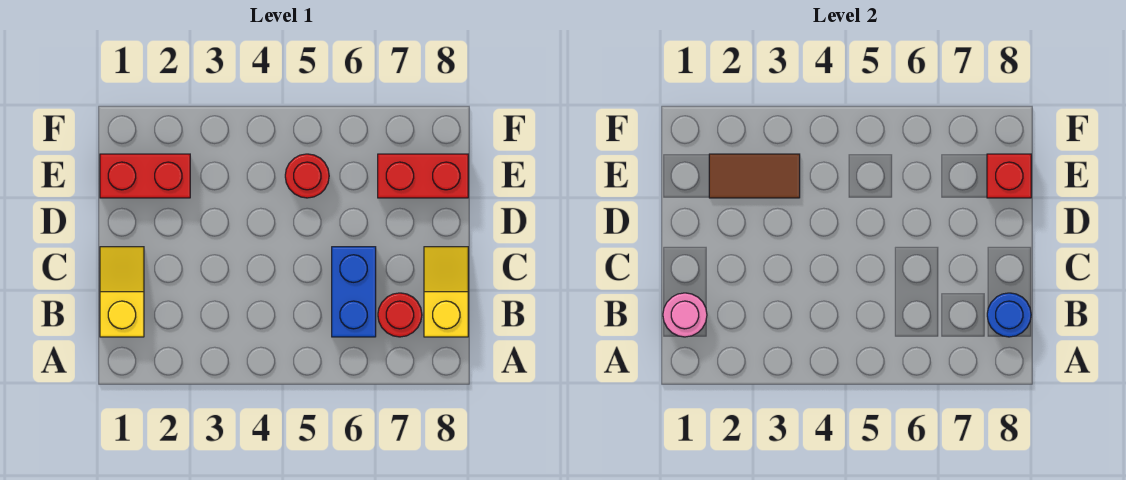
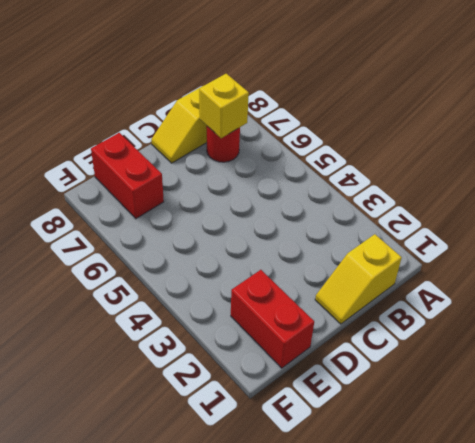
yellow brick B7 level 2 -> none
none -> blue brick B6:C6 level 1
none -> red round brick E5 level 1

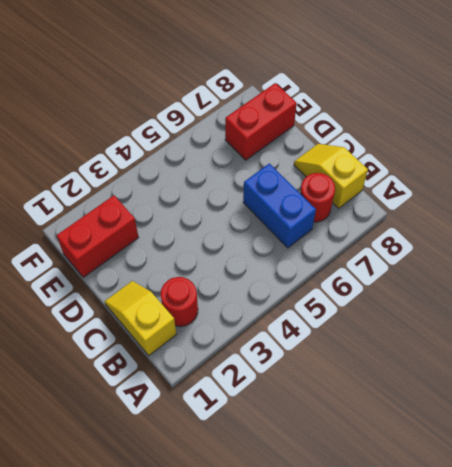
red round brick B2 level 1 -> red round brick E5 level 1
none -> pink round brick B1 level 2
none -> blue round brick B8 level 2

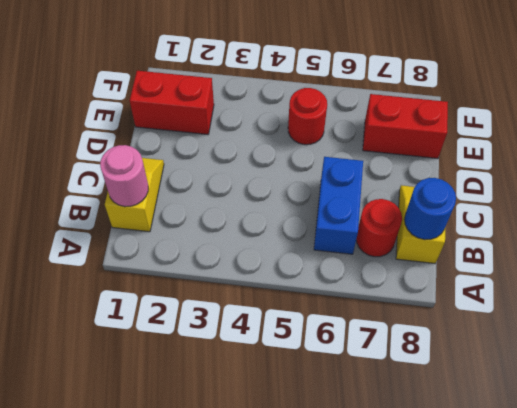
none -> brown tile E2:E3 level 2
none -> red brick E8 level 2

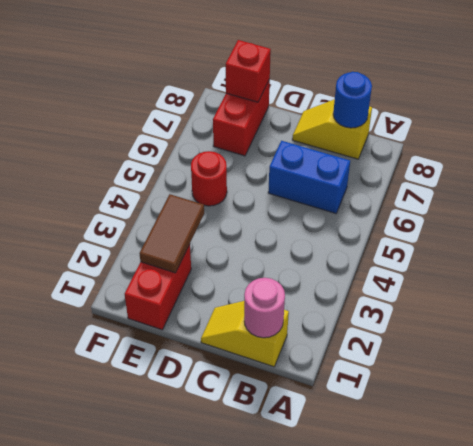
none -> red round brick B7 level 1

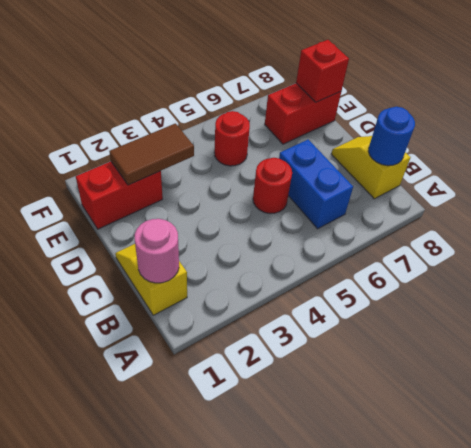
red round brick C5 level 1 -> red round brick B7 level 1

